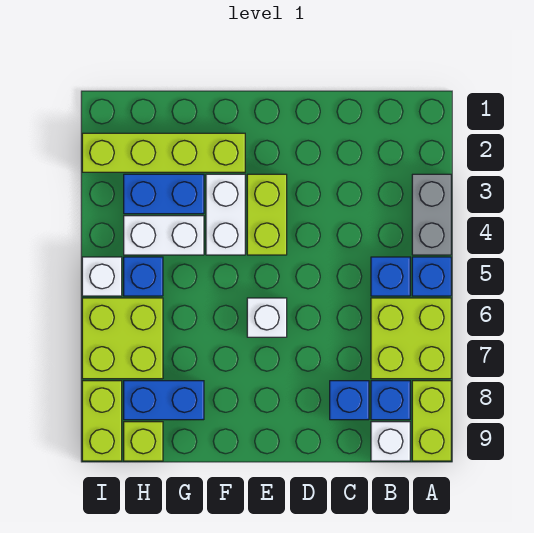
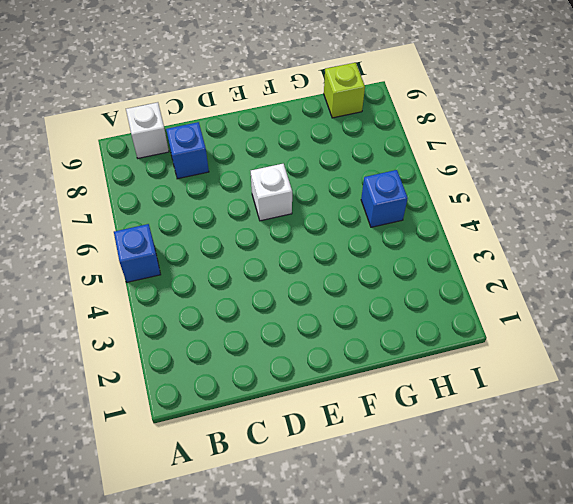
none -> grey brick A3:A4 level 1
none -> lime brick A6:B7 level 1
none -> lime brick A8:A9 level 1

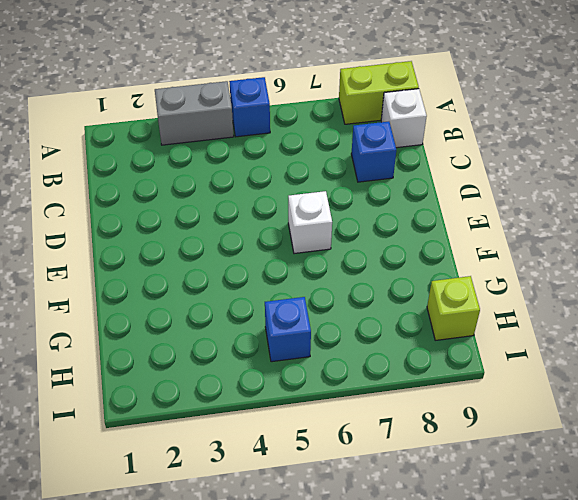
none -> lime brick A6:B7 level 1
none -> blue brick B5 level 1
none -> blue brick B8 level 1

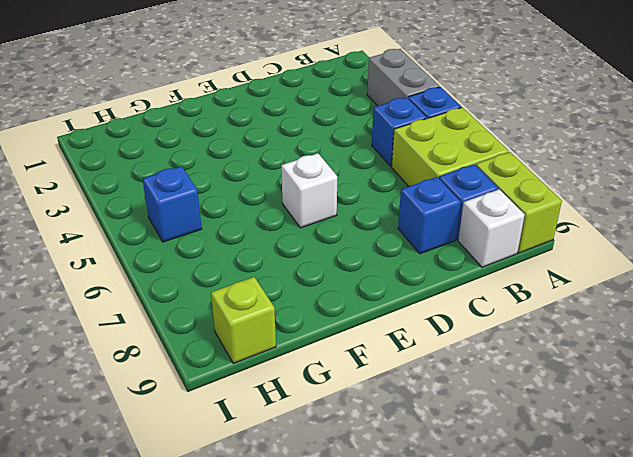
none -> lime brick E3:E4 level 1
none -> lime brick F2:I2 level 1
none -> white brick F3:F4 level 1

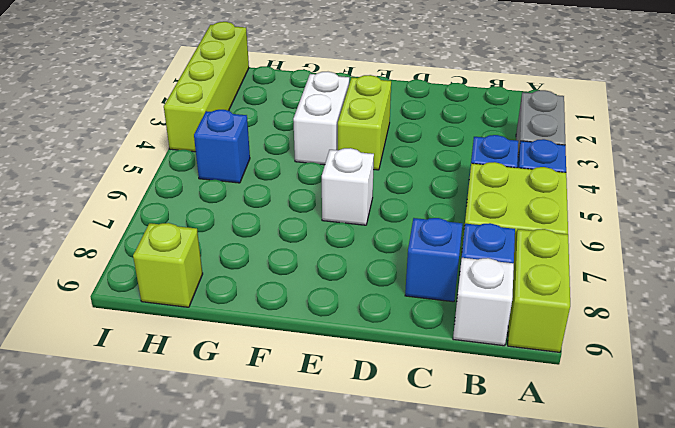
lime brick I1:I4 level 1 -> lime brick F2:I2 level 1
none -> blue brick G3:H3 level 1
none -> white brick G4:H4 level 1
none -> blue brick G8:H8 level 1

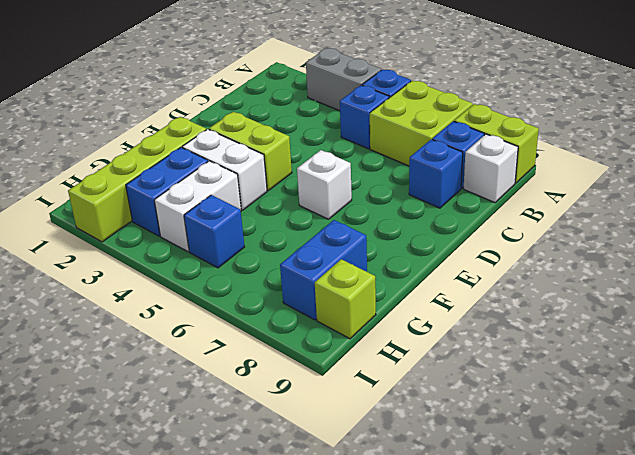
none -> lime brick H6:I7 level 1
none -> white brick I5 level 1
none -> lime brick I8:I9 level 1

